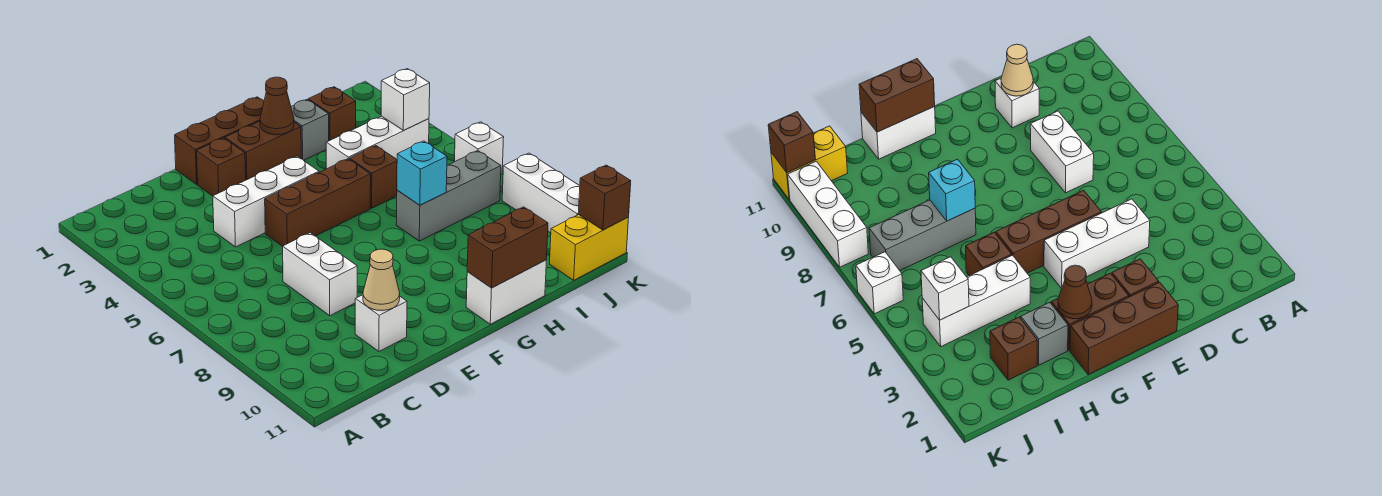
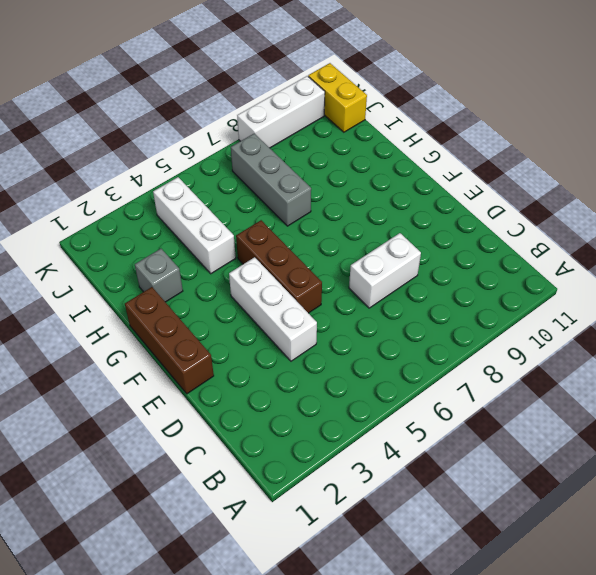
none -> white brick D10 level 1
none -> brown brick E2 level 1
none -> brown brick F2:G2 level 1

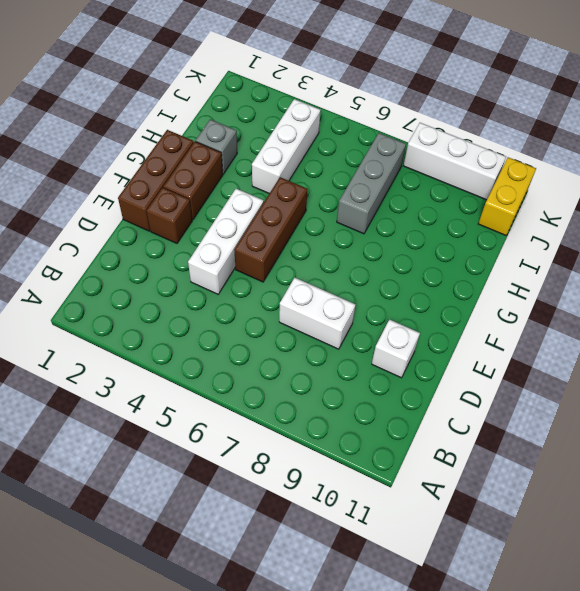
none -> white brick G11:H11 level 1
none -> brown brick H5 level 1
none -> brown brick I2 level 1

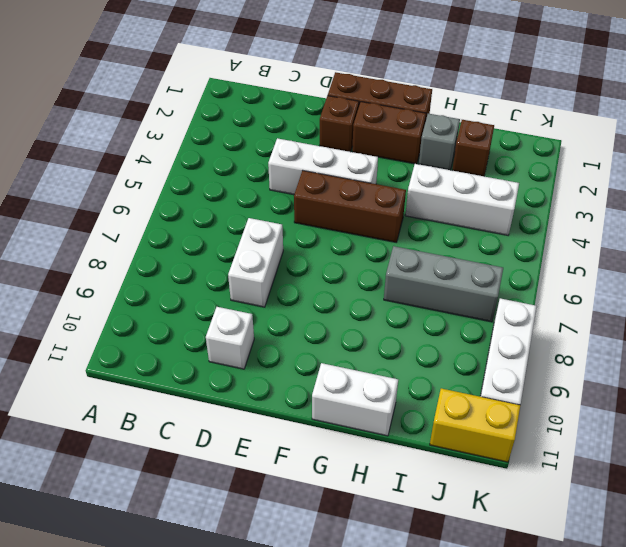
none -> brown brick H5 level 1
none -> white brick K6 level 1
none -> tan cone D10 level 2

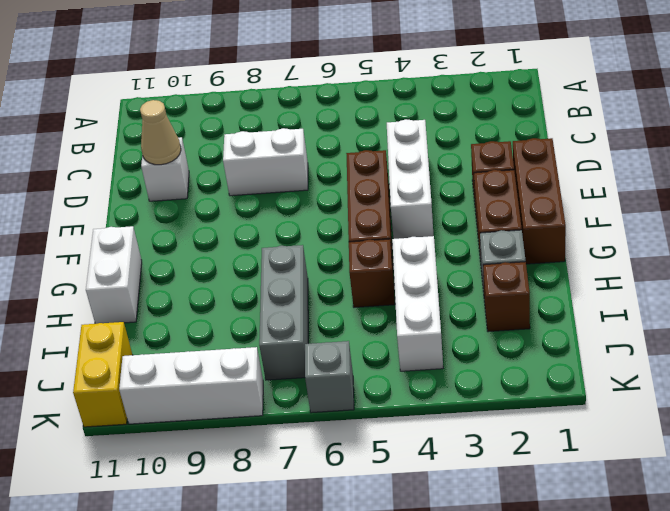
grey brick K6 level 1 -> white brick K6 level 1
none -> brown cone G2 level 2
none -> brown brick G11:H11 level 2
none -> cyan brick H7 level 2

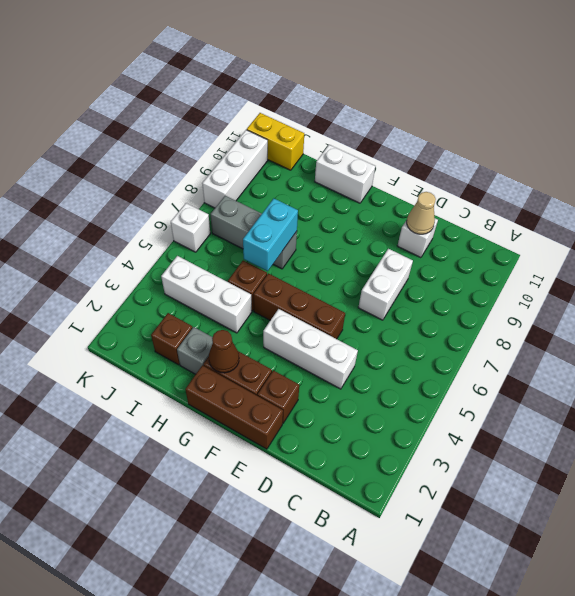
cyan brick H6:H7 level 2 -> cyan brick H7 level 2
none -> brown brick G11:H11 level 2
none -> white brick J4 level 2
none -> brown brick K11 level 2

